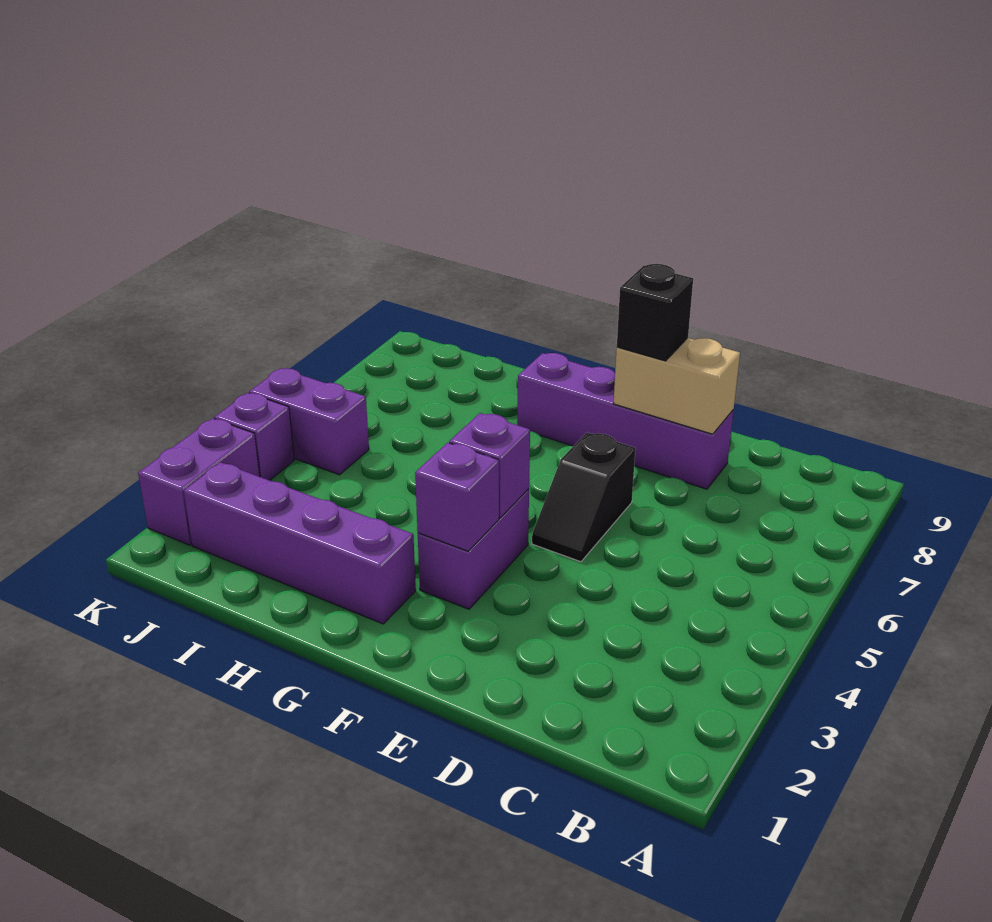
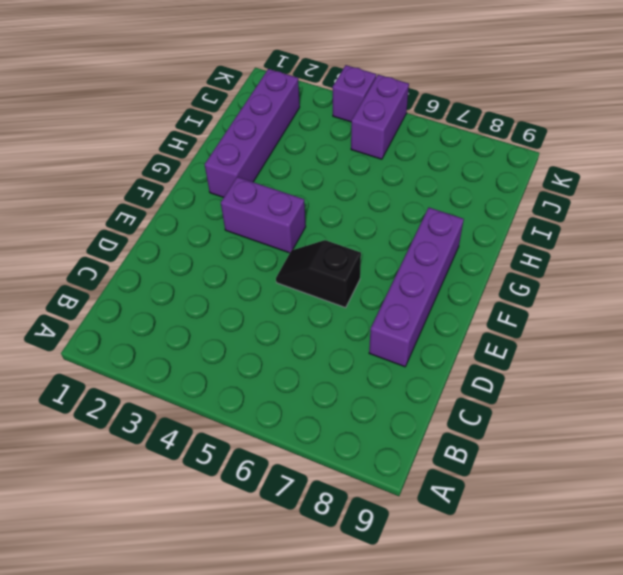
none -> purple brick K2:K3 level 1
none -> tan brick D8:E8 level 2

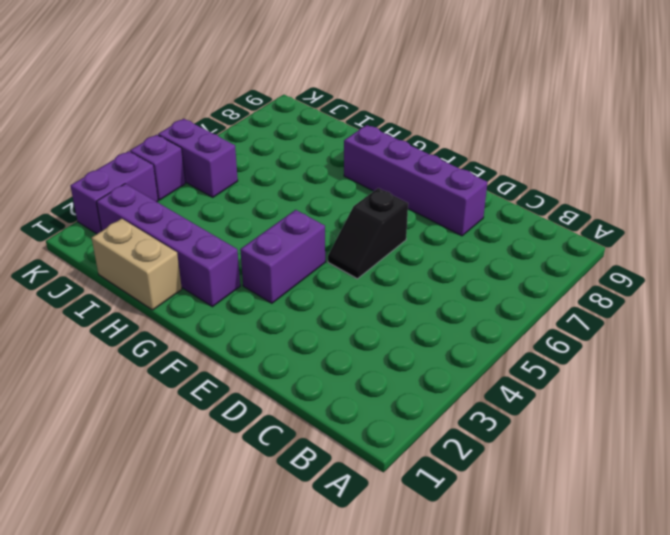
tan brick H1:I1 level 1 -> tan brick D8:E8 level 2
none -> purple brick F3 level 2
none -> purple brick F4 level 2

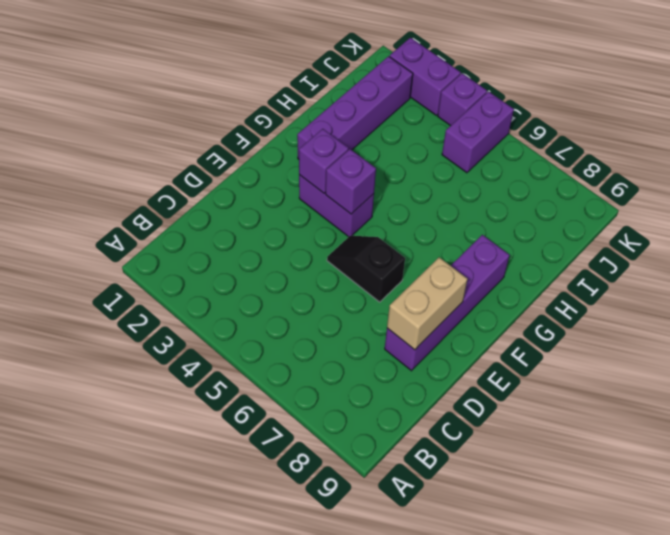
none -> black brick E8 level 3

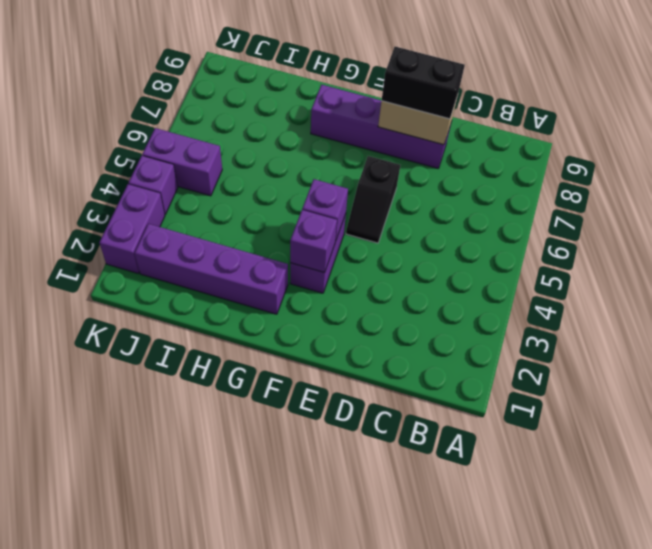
black brick D8:E8 level 3 -> black brick E8 level 3

